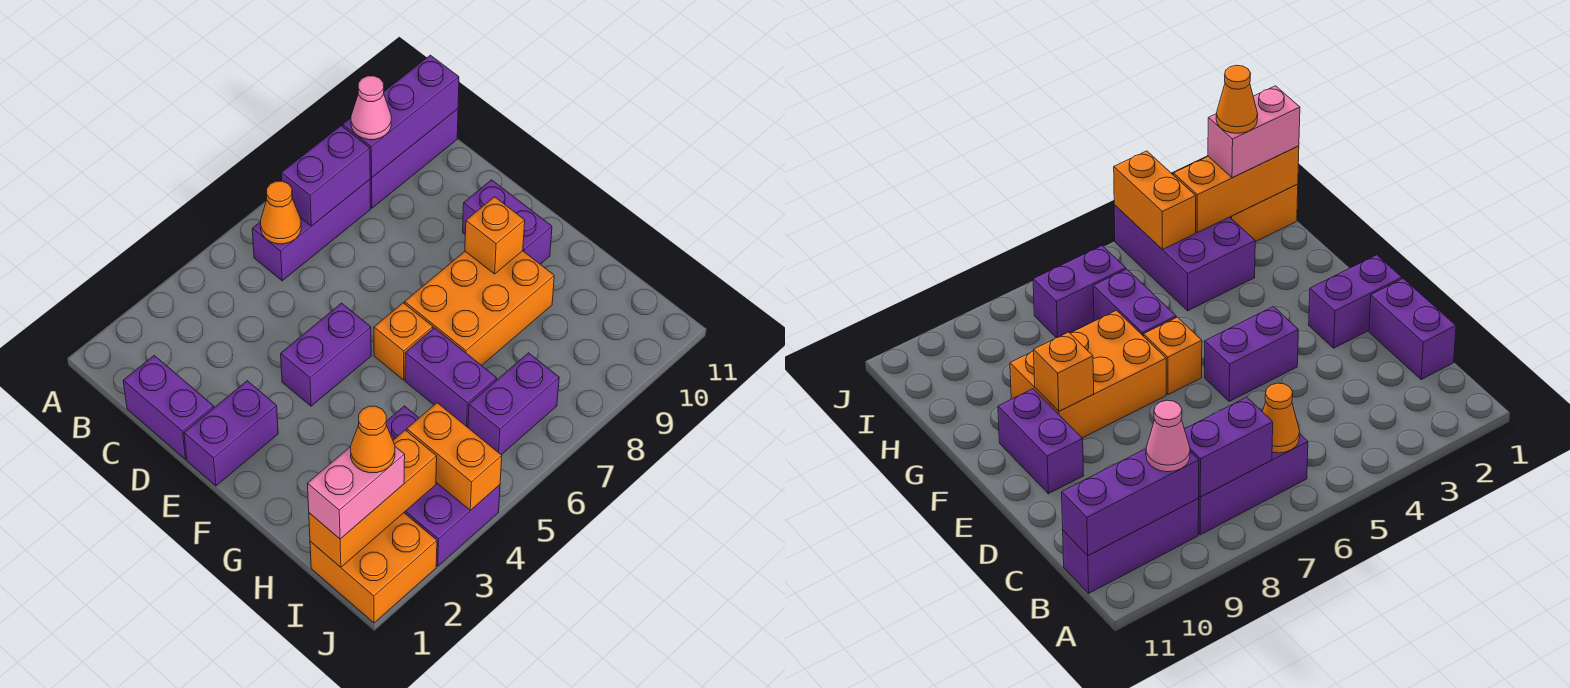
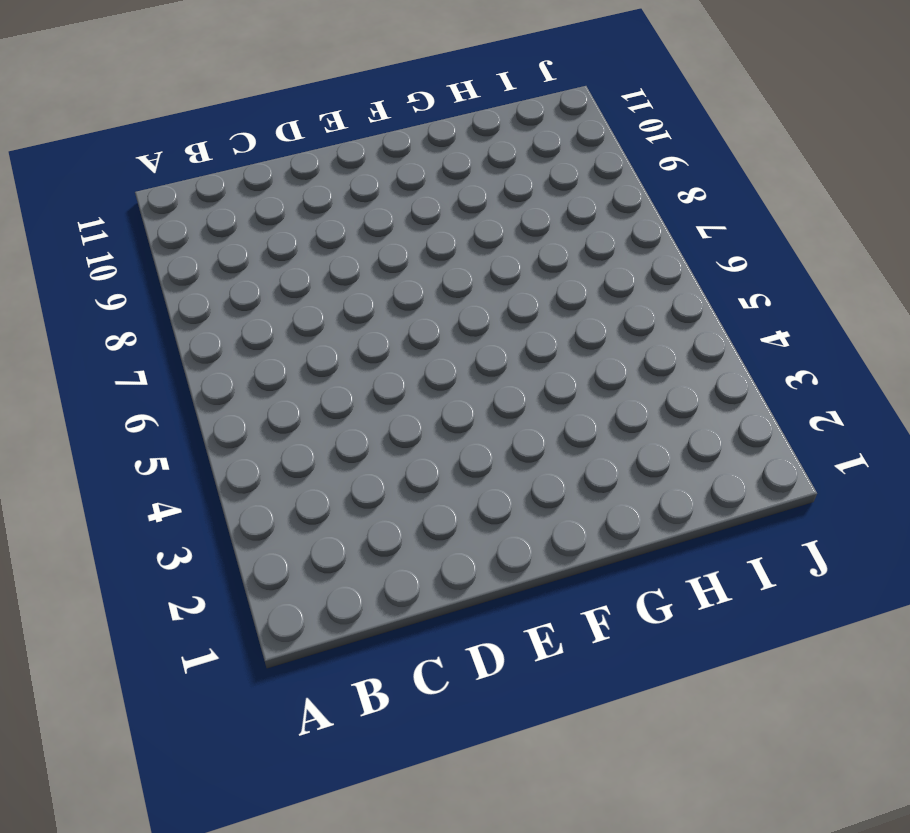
none -> purple brick B6:B8 level 1
none -> purple brick B9:B11 level 1
none -> purple brick C1:D1 level 1

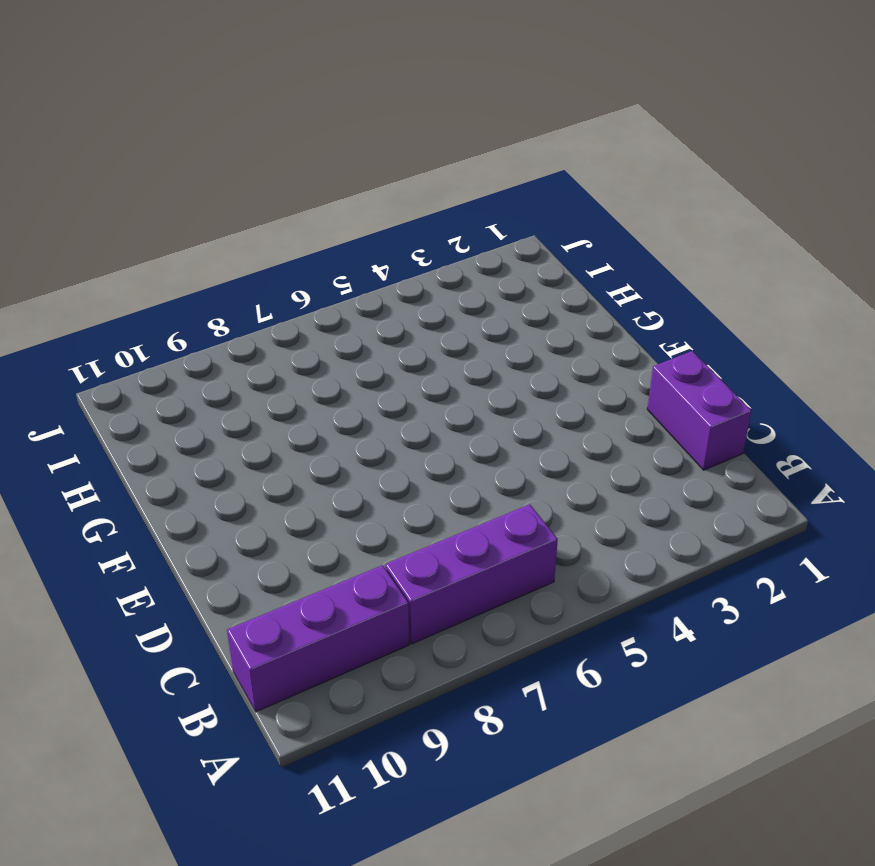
none -> purple brick E1:E2 level 1
none -> purple brick E4:E5 level 1
none -> purple brick E10:F10 level 1

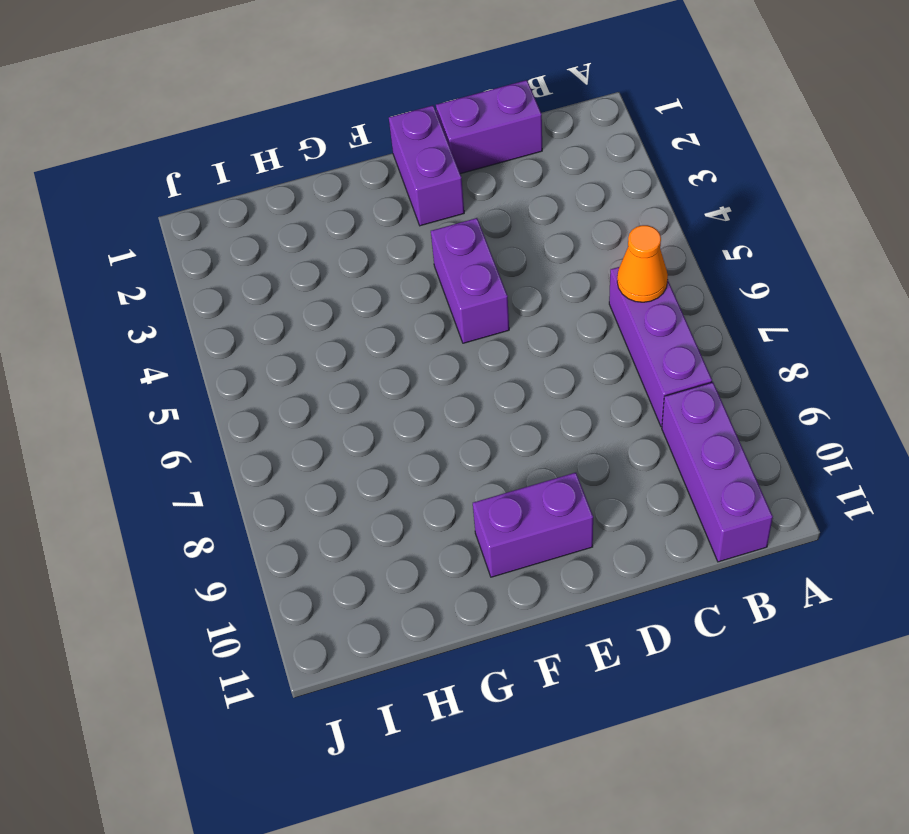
none -> orange brick F6 level 1
none -> orange brick F7:G9 level 1
none -> purple brick G6:H6 level 1

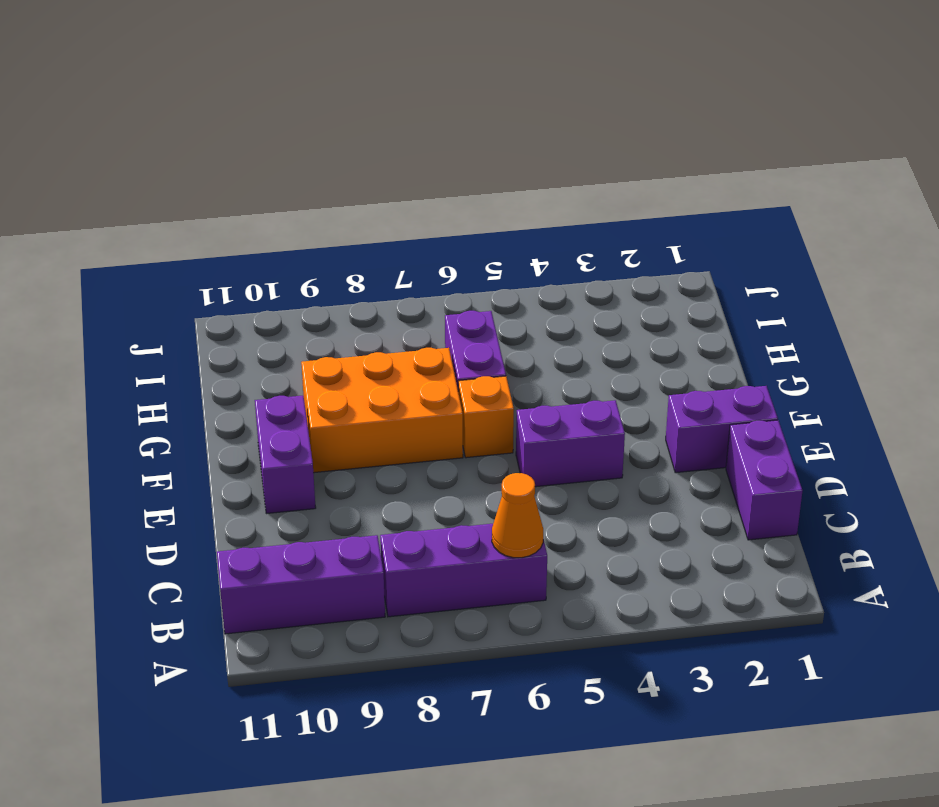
none -> purple brick H3:J4 level 1
none -> orange brick I1:J2 level 1
none -> purple brick I6:I7 level 1

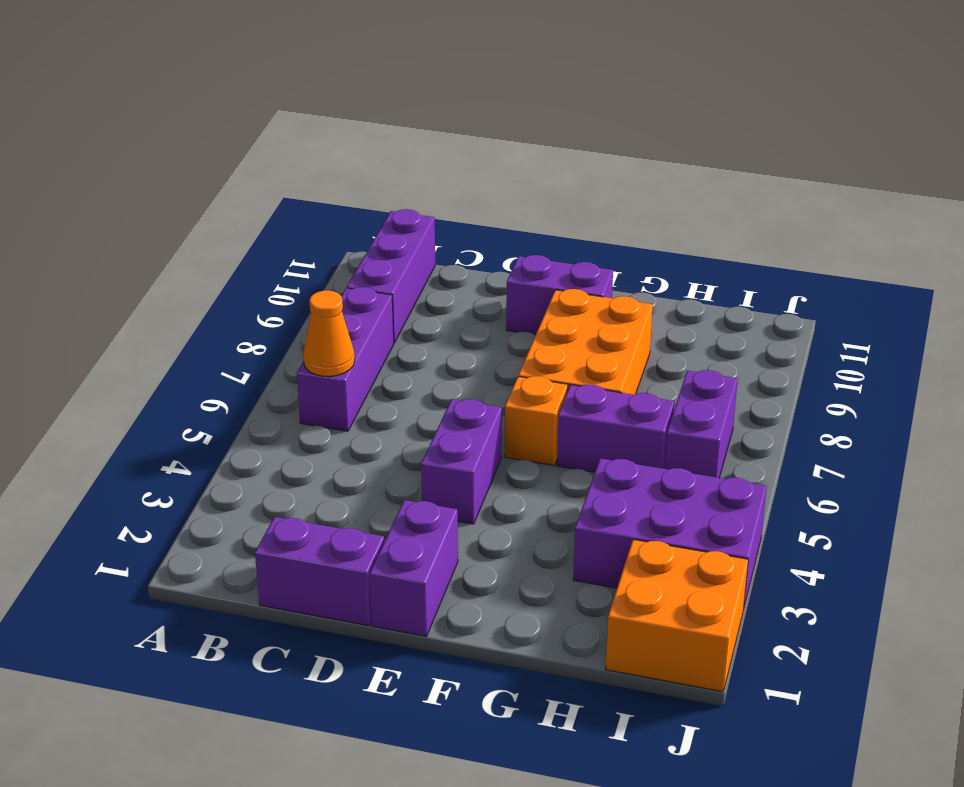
none -> purple brick B7:B8 level 2
none -> purple brick B9:B11 level 2
none -> orange brick F9 level 2

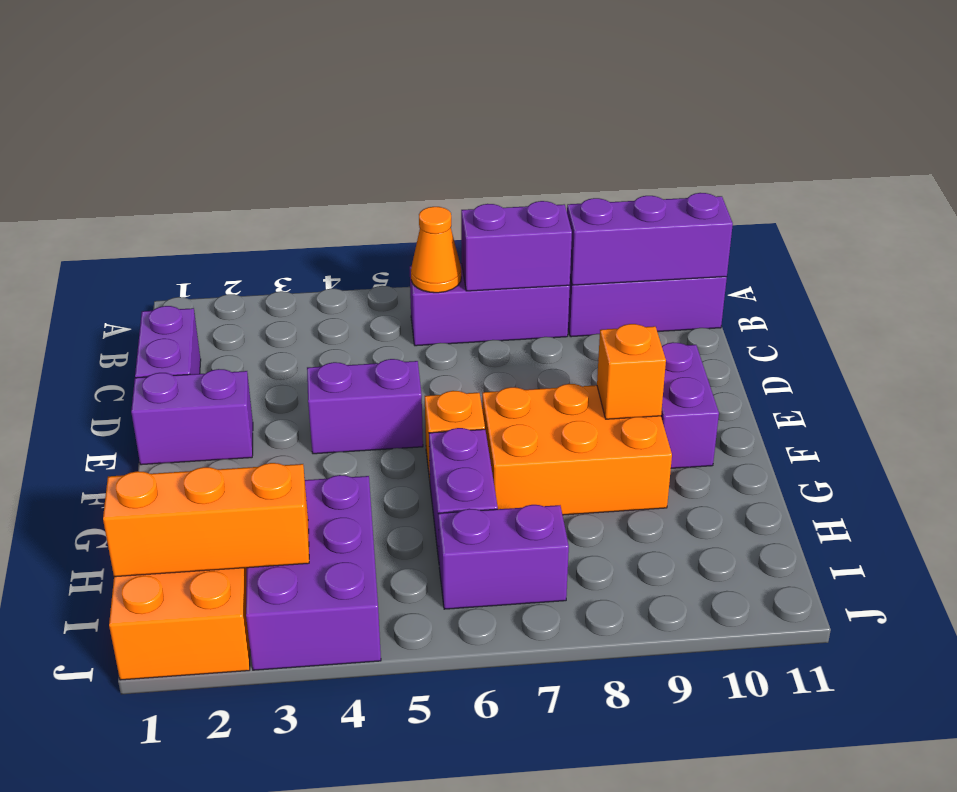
none -> orange brick I4:J4 level 2
none -> pink cone B9 level 3
none -> pink brick I1:I2 level 3

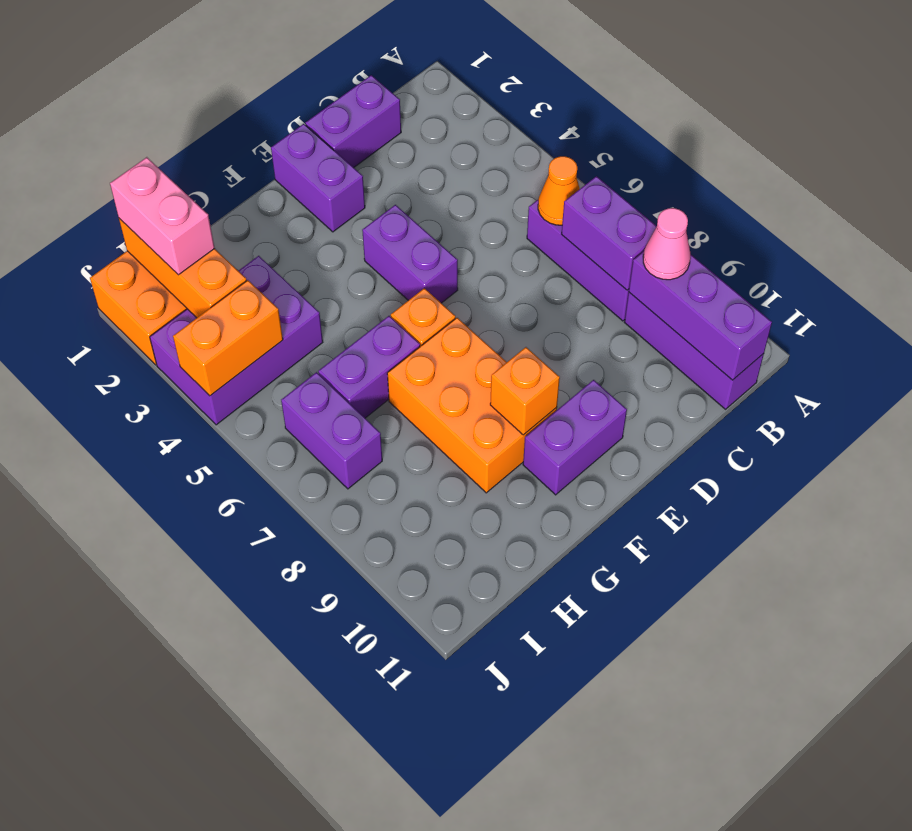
none -> orange cone I2 level 4

